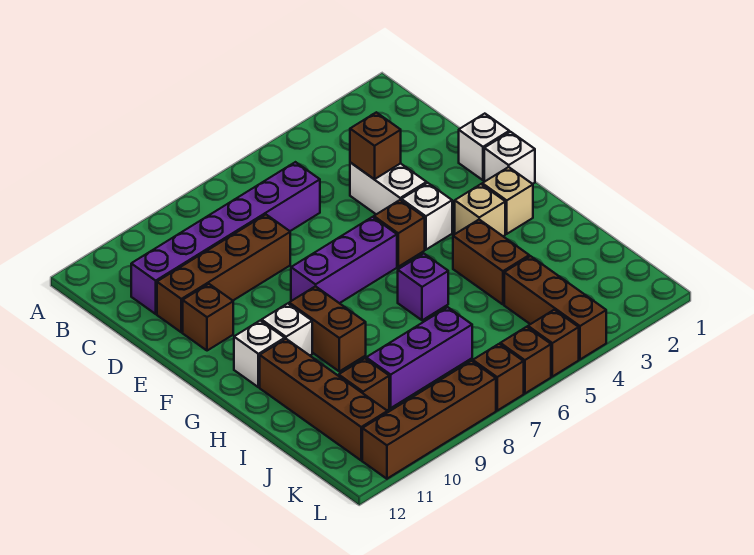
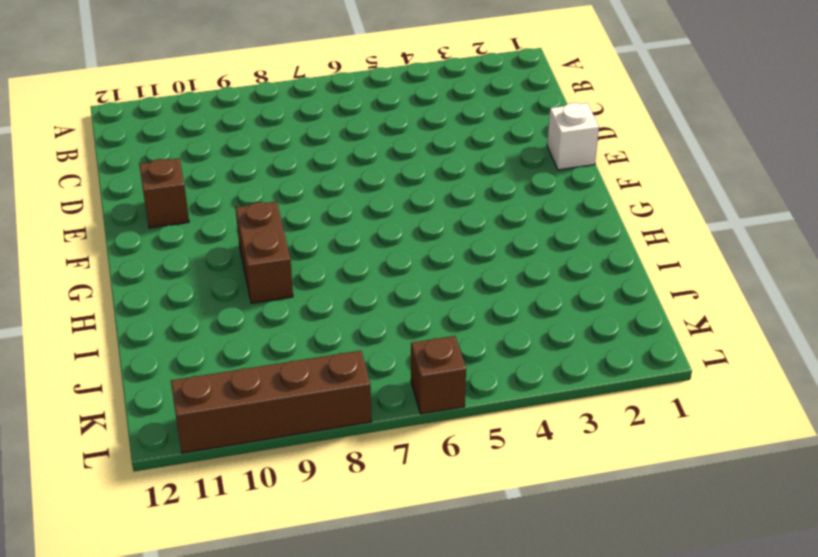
none -> purple brick C6:C11 level 1
none -> white brick D4:E4 level 1
none -> brown brick D8:D11 level 1

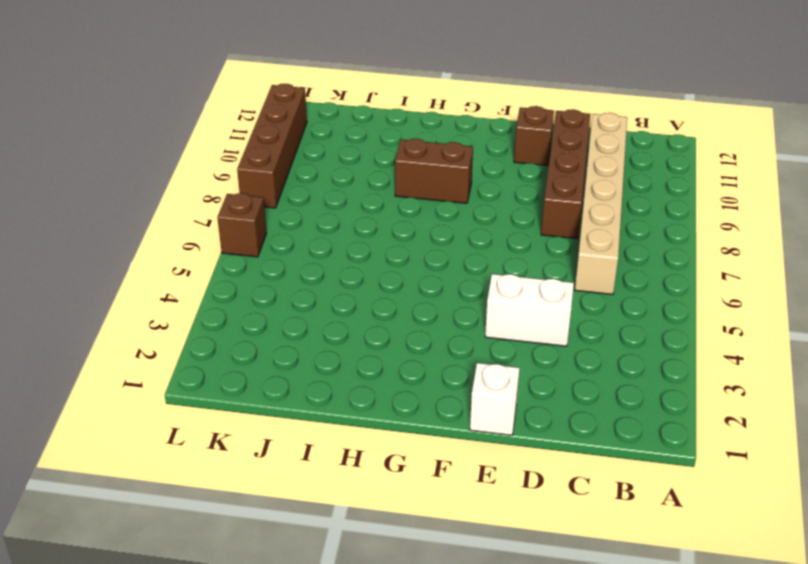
tan brick C6:C11 level 1 -> purple brick C6:C11 level 1
none -> white brick F1 level 1
none -> white brick F4 level 1
none -> brown brick F5 level 1

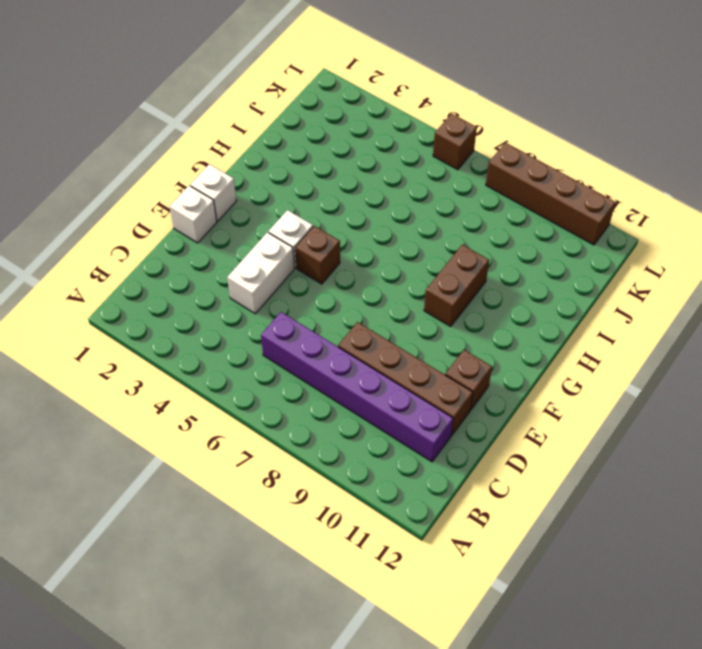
none -> purple brick F6:F8 level 1
none -> tan brick G2 level 1
none -> tan brick G3 level 1

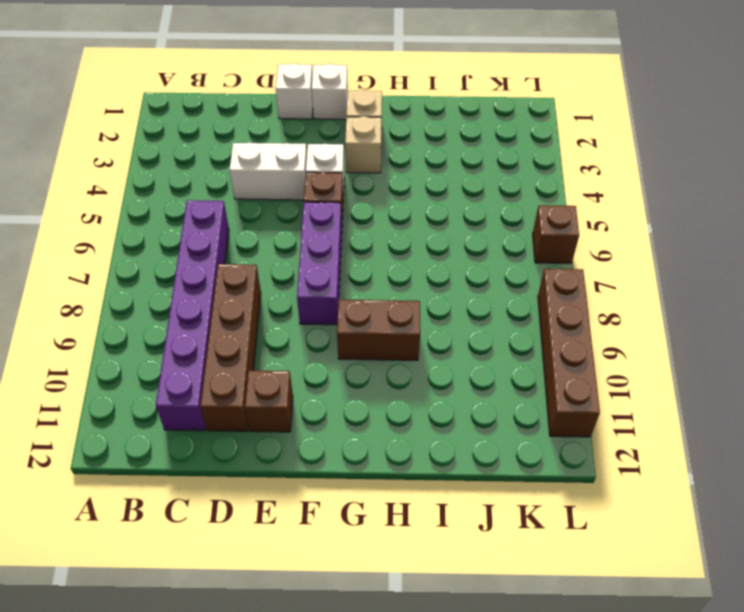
none -> white brick G10 level 1
none -> white brick G11 level 1
none -> brown brick H4:I4 level 1

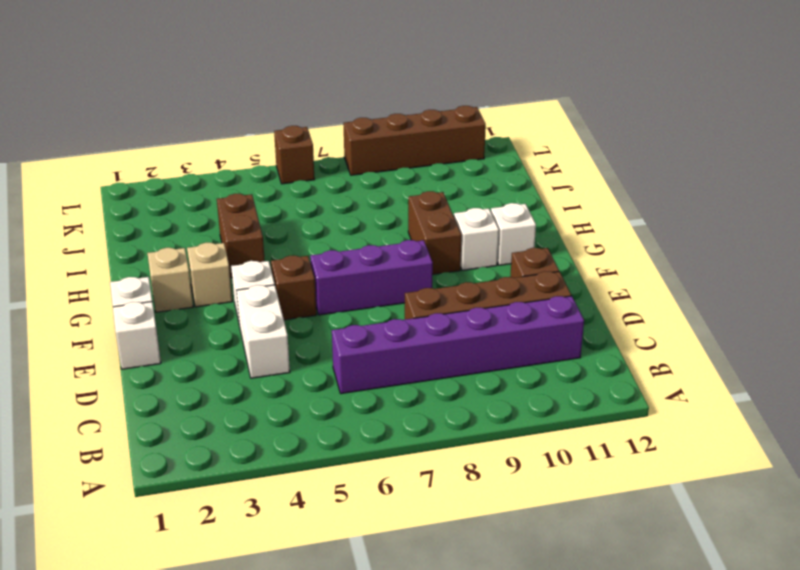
none -> purple brick H6 level 1
none -> brown brick H11:K11 level 1
none -> brown brick J4:L4 level 1

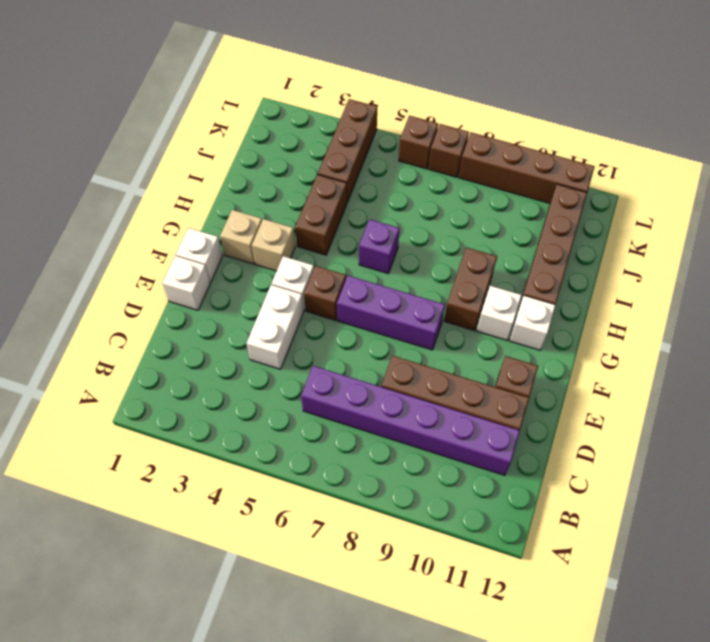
none -> purple brick J7:J9 level 1
none -> brown brick J10 level 1
none -> brown brick L5 level 1

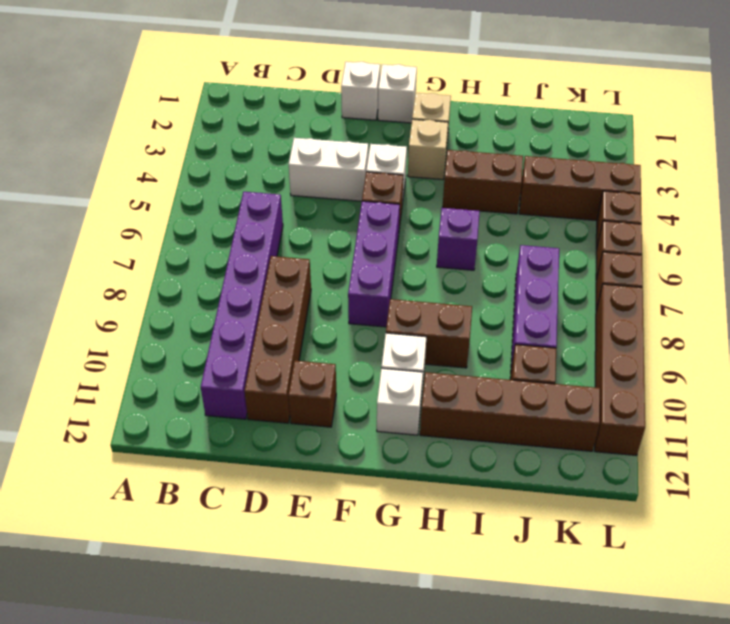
none -> brown brick D4 level 2

